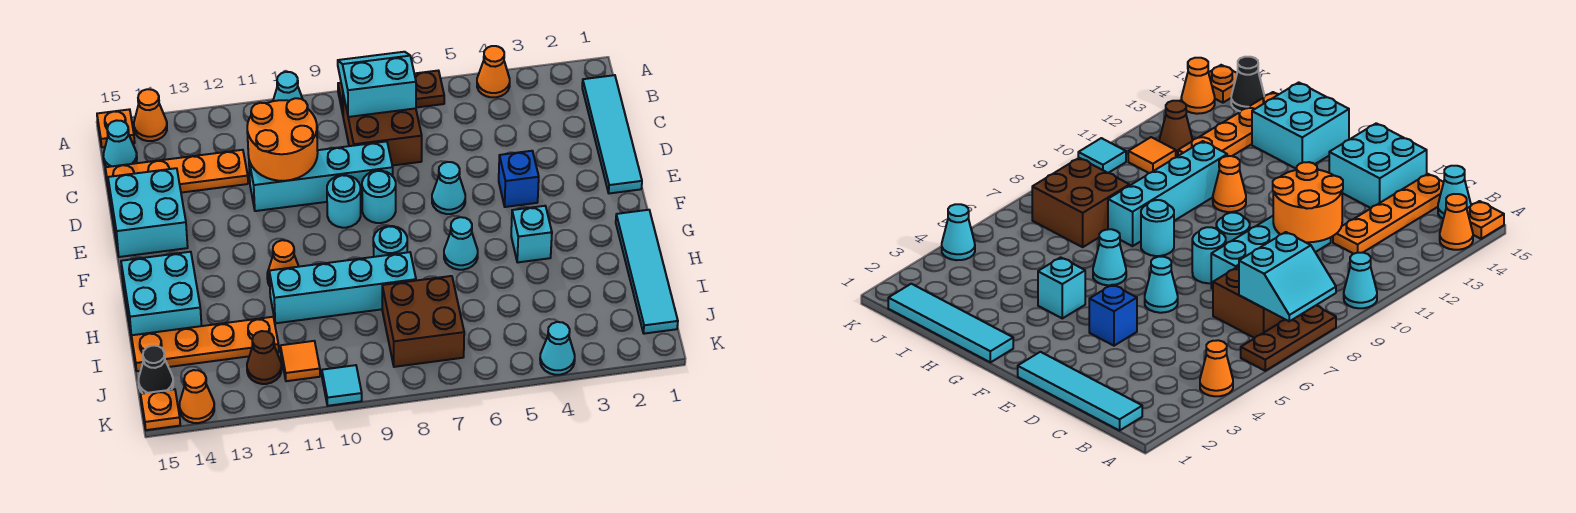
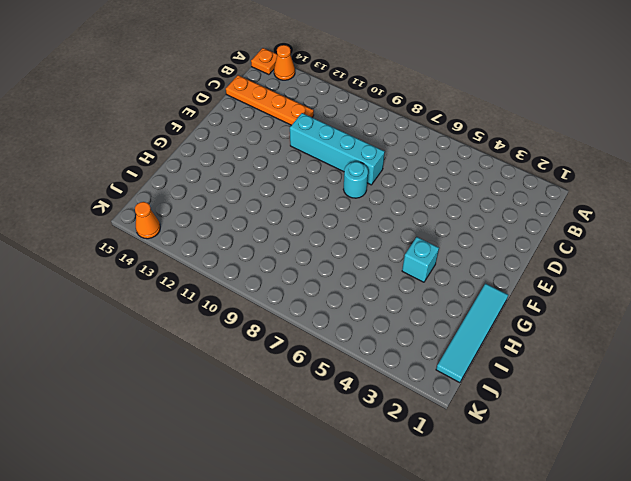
none -> orange cone A4 level 1
none -> brown plate A6:A8 level 1
none -> cyan cone A10 level 1
none -> cyan tile B1:E1 level 1

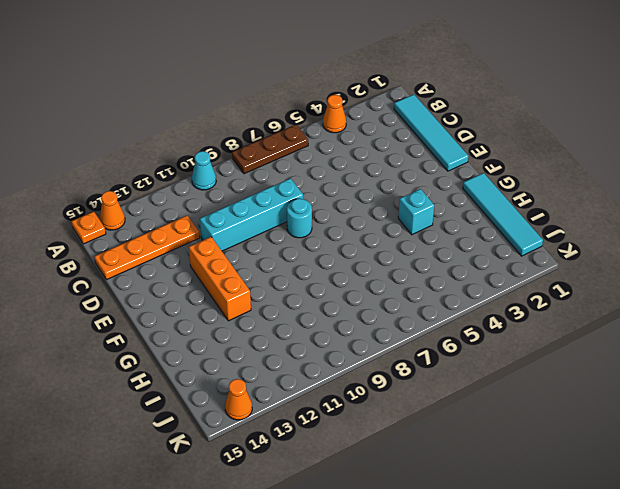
orange brick E12:G12 level 1 -> none
none -> brown brick B7:C8 level 1
none -> cyan cone B15 level 1
none -> cyan brick D14:E15 level 1
none -> blue brick E4 level 1

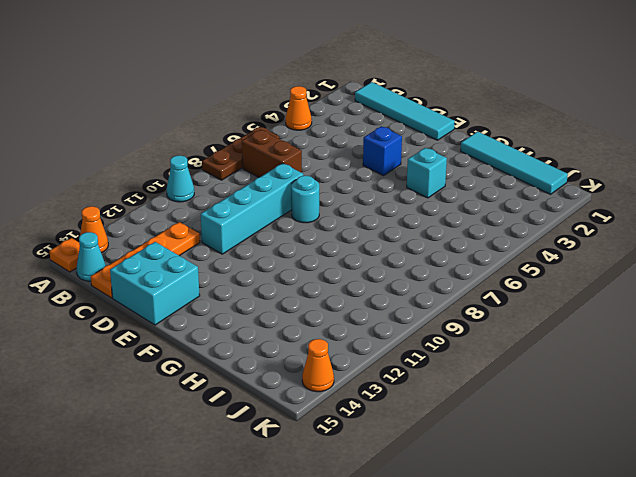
brown brick B7:C7 level 1 -> brown brick B7:C8 level 1
none -> cyan cone E6 level 1
none -> cyan round brick E9 level 1
none -> cyan cone G6 level 1
none -> cyan round brick G8 level 1

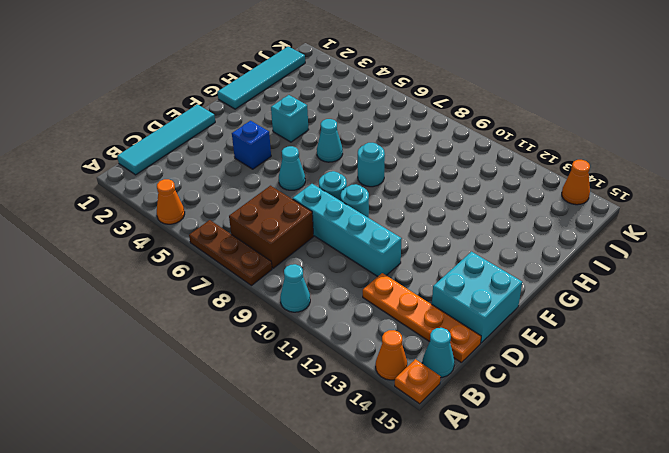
none -> orange cone G11 level 1
none -> cyan brick G14:H15 level 1
none -> cyan brick H8:H11 level 1
none -> brown brick I7:J8 level 1

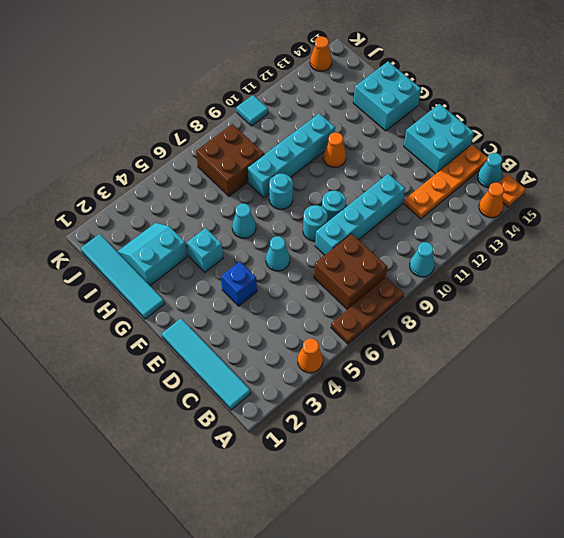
cyan slope H2:I3 level 1 top H -> cyan slope A7:B8 level 2 top B
none -> orange plate I12:I15 level 1
none -> orange tile J11 level 1
none -> brown cone J12 level 1
none -> black cone J15 level 1

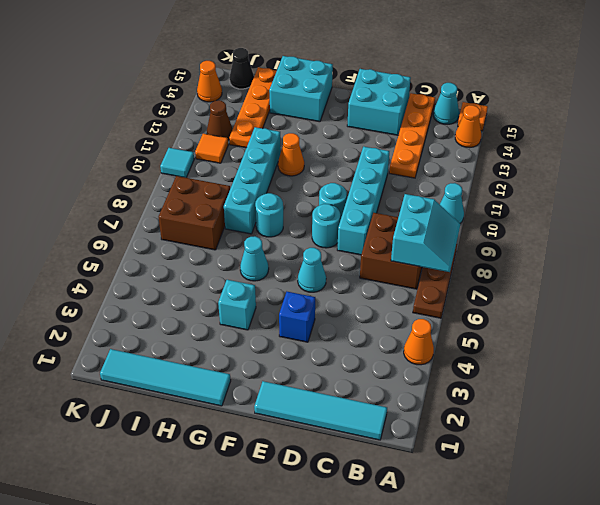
none -> cyan cone K4 level 1
none -> orange plate K15 level 1
none -> orange round brick C10:D11 level 2

